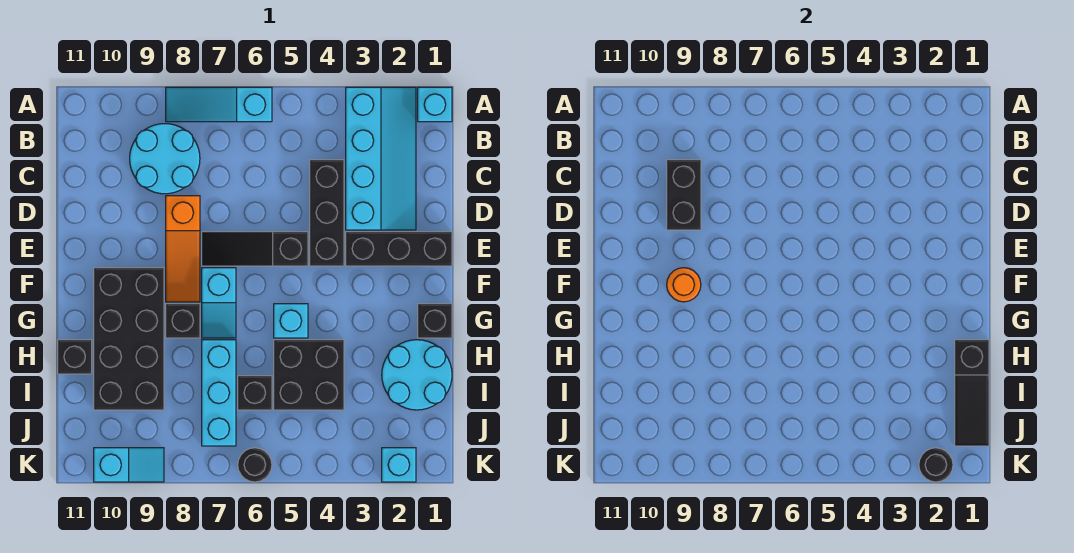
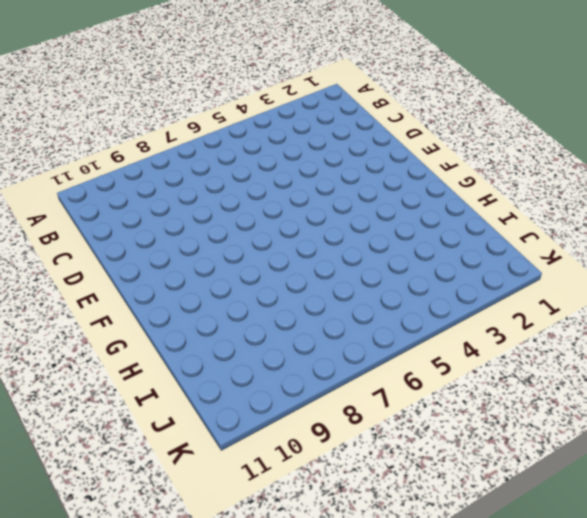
none -> cyan brick A1 level 1
none -> cyan slope A2:D3 level 1 top 3
none -> cyan slope A6:A8 level 1 top 6

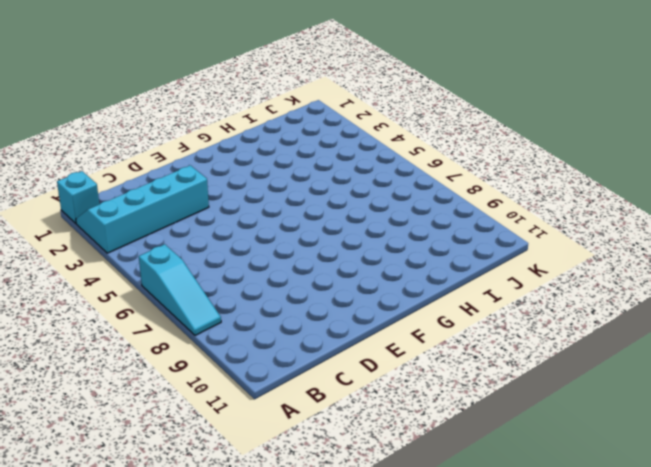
none -> cyan round brick B8:C9 level 1
none -> black brick C4:E4 level 1
none -> orange slope D8:F8 level 1 top D

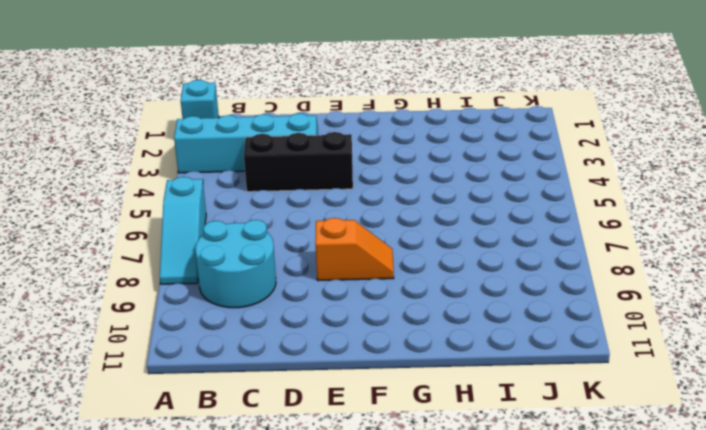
orange slope E8:F8 level 1 top E -> orange slope D8:F8 level 1 top D
none -> black brick E1:E3 level 1
none -> black slope E5:E7 level 1 top 5
none -> cyan slope F7:G7 level 1 top F

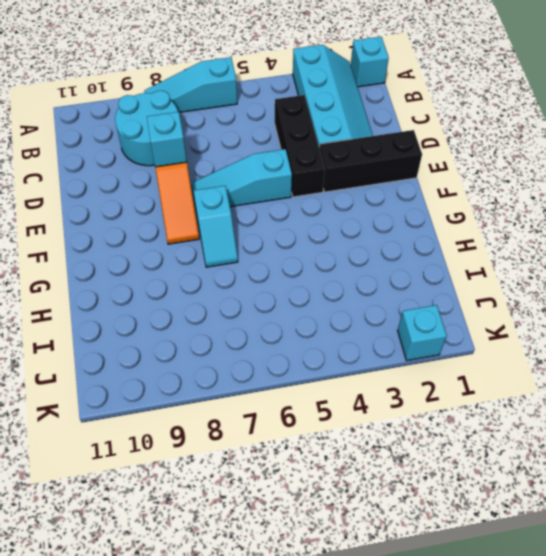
cyan brick D8 level 2 -> cyan brick G5 level 1
cyan slope E5:E7 level 1 top 5 -> black slope E5:E7 level 1 top 5
none -> black brick F9:I10 level 1
none -> black brick G1 level 1
none -> black brick G8 level 1

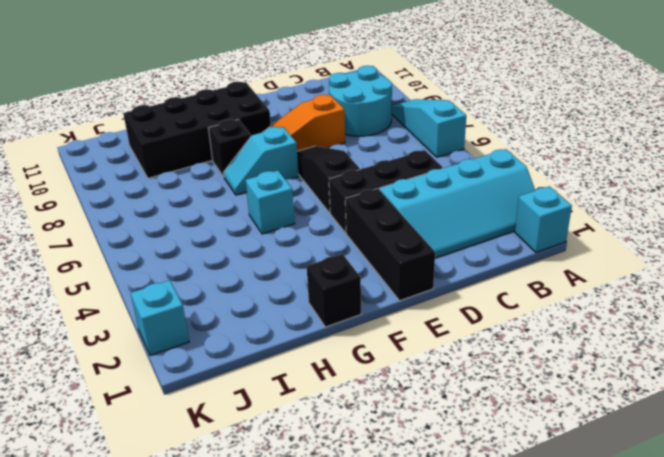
none -> cyan round brick H1:I2 level 1
none -> black brick H4:I5 level 1
none -> cyan brick H7:J7 level 1

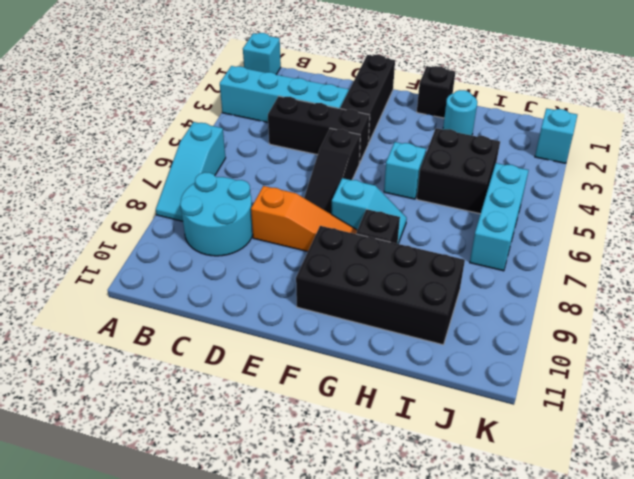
cyan round brick H2 level 1 -> cyan round brick H1:I2 level 1
cyan brick J5:J7 level 1 -> cyan brick H7:J7 level 1
none -> black brick H11 level 1
none -> black brick I6 level 1
none -> black round brick K6 level 1

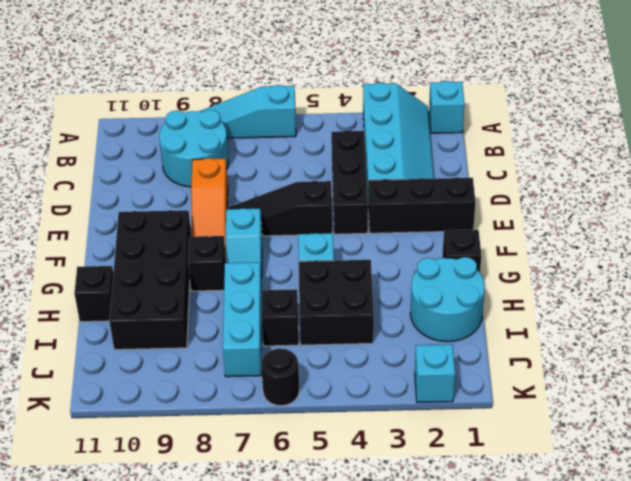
none -> cyan slope K9:K10 level 1 top 10
none -> black brick C9:D9 level 2
none -> orange round brick F9 level 2

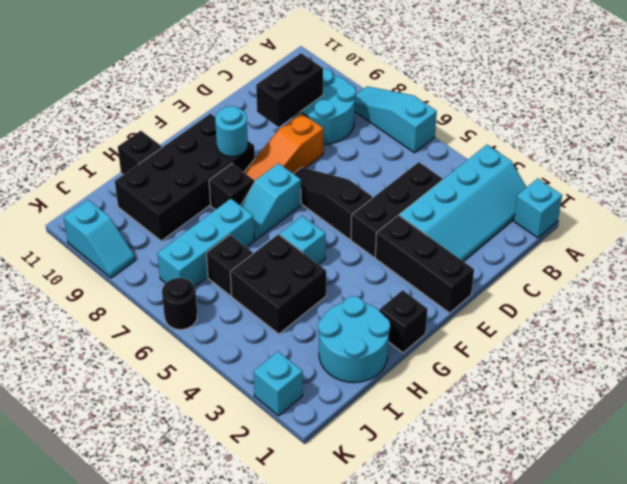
cyan round brick F9 level 2 -> orange round brick F9 level 2
none -> black slope H1:J1 level 2 top H
none -> black round brick K2 level 2

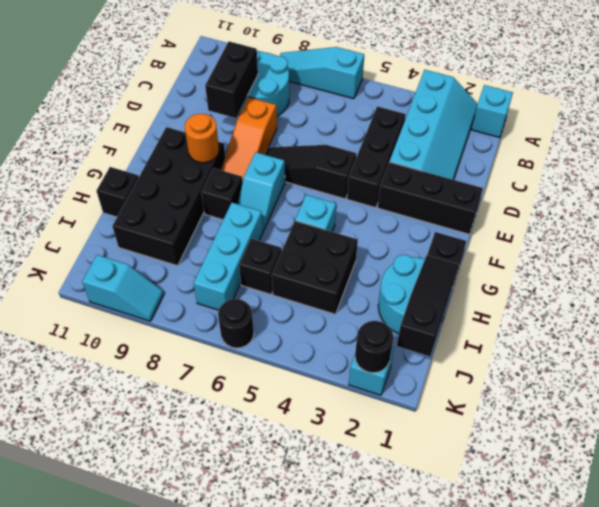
black slope H1:J1 level 2 top J -> black slope H1:J1 level 2 top H

